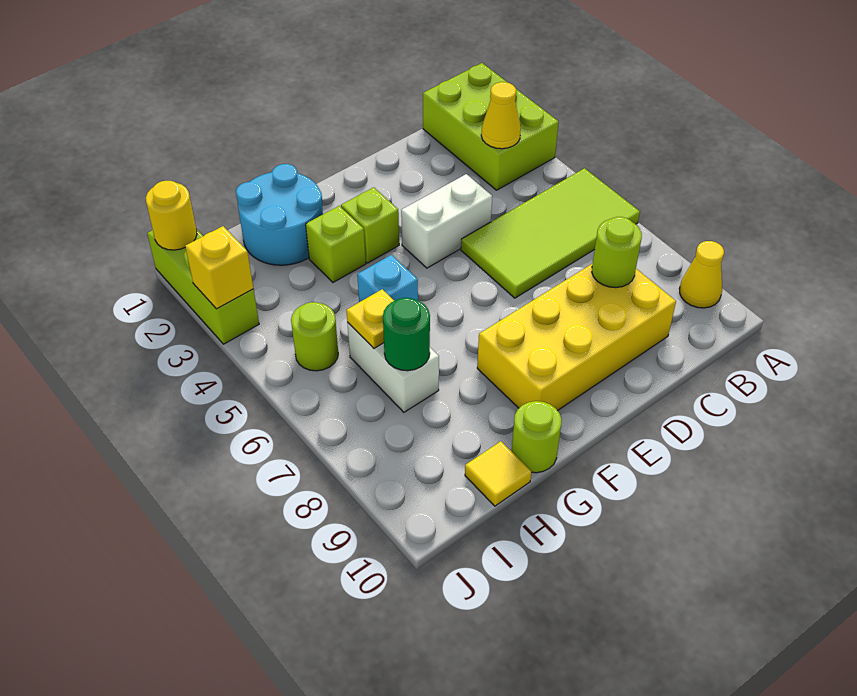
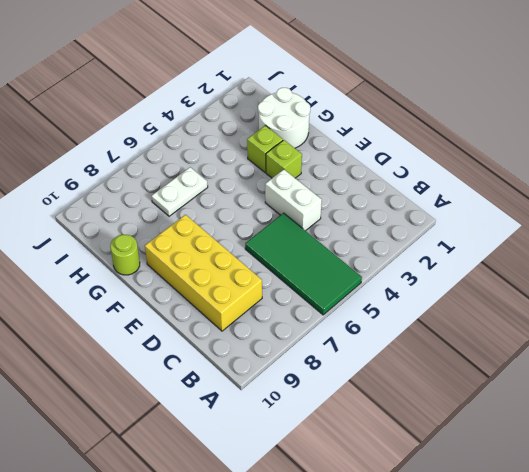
green tile A5:D6 level 1 -> lime tile A5:D6 level 1
white round brick G1:H2 level 1 -> cyan round brick G1:H2 level 1
white plate H6:H7 level 1 -> white brick H6:H7 level 1
none -> lime brick A1:B3 level 1
none -> yellow cone A9 level 1
none -> cyan brick G5 level 1

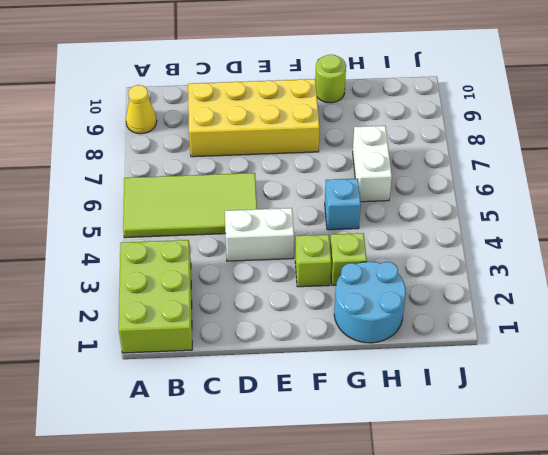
none -> yellow tile H10 level 1
none -> lime round brick I5 level 1
none -> lime brick J1:J3 level 1

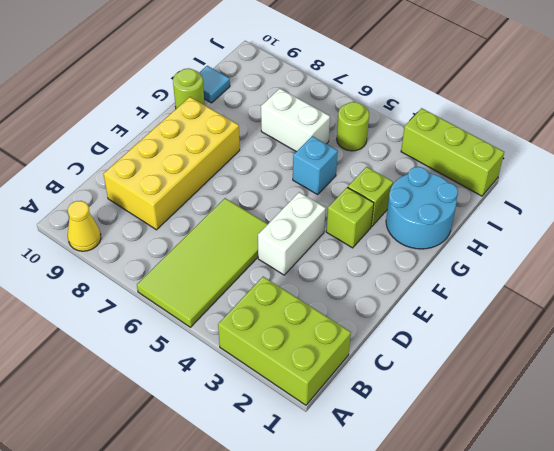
cyan tile H10 level 1 -> yellow tile H10 level 1
none -> yellow cone B3 level 2
none -> lime round brick C8 level 2
none -> yellow plate H6 level 2

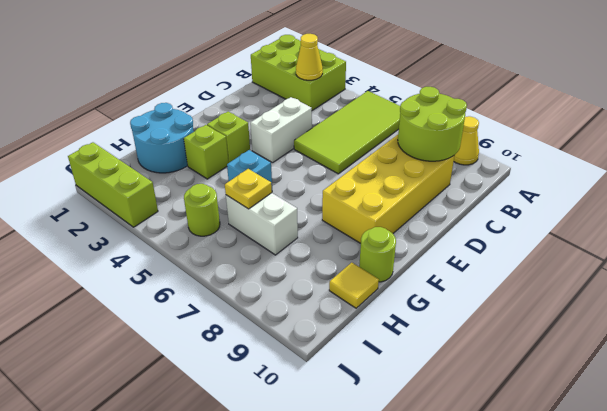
lime round brick B8:C9 level 2 -> lime round brick C8 level 2
none -> green round brick H7 level 2
none -> yellow round brick J1 level 2
none -> yellow brick J3 level 2

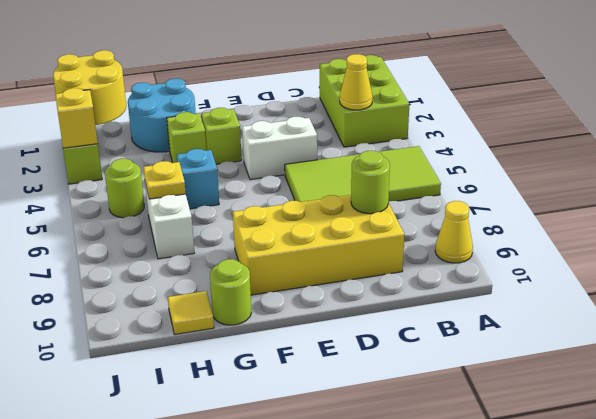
yellow round brick I1:J2 level 2 -> yellow round brick J1 level 2
none -> green round brick H7 level 2

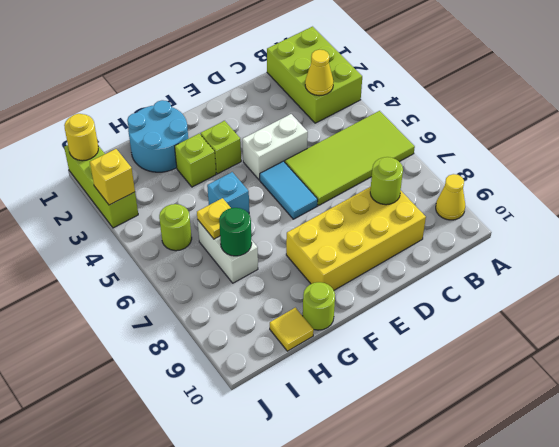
cyan tile E5:E6 level 1 -> none

